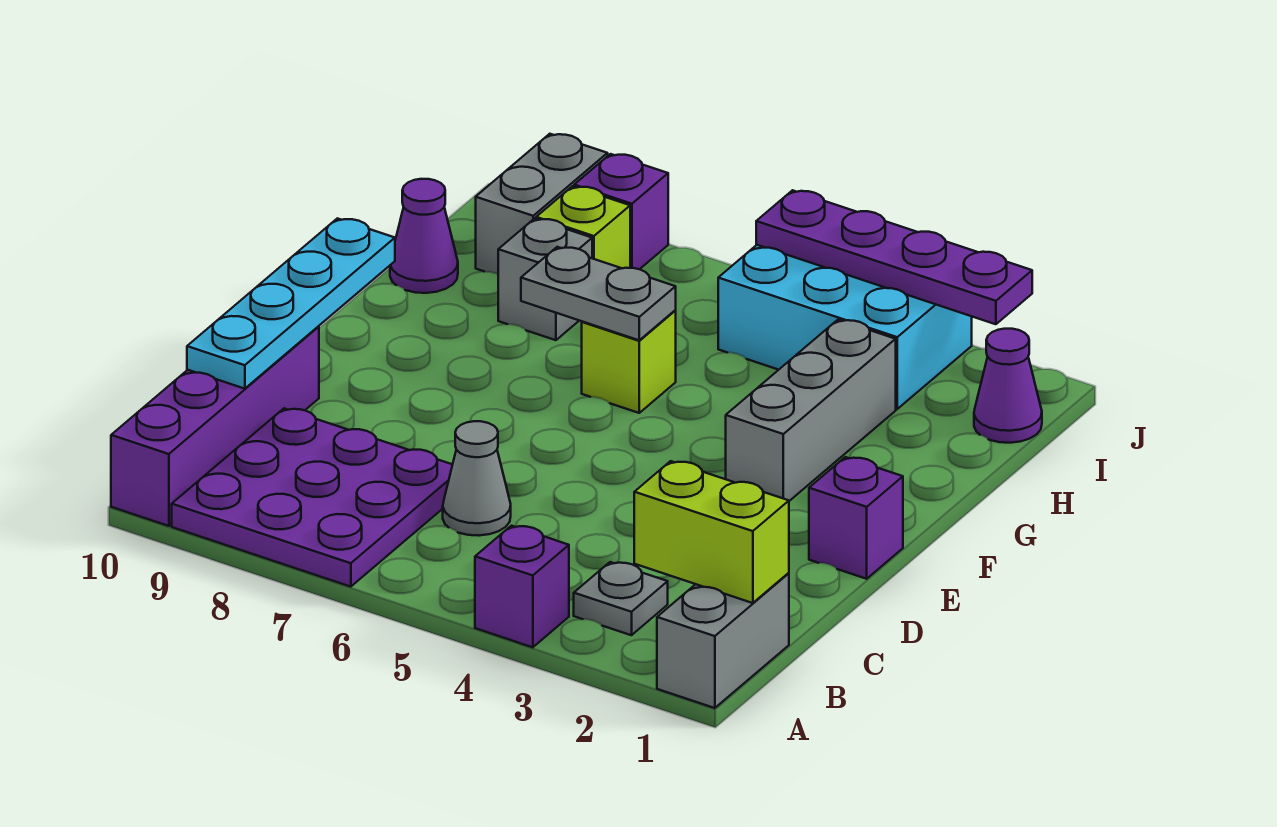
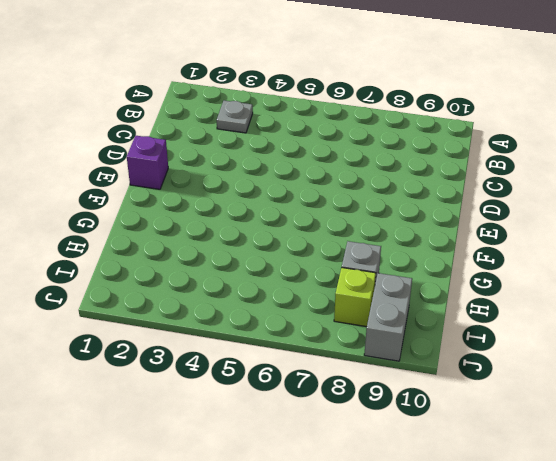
none -> grey brick A1:B1 level 1
none -> purple brick A4 level 1
none -> purple plate A7:C9 level 1

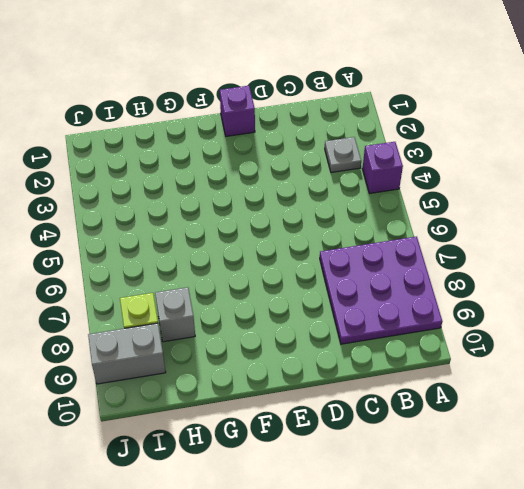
none -> grey brick A1:B1 level 1
none -> purple brick A10:D10 level 1
none -> grey cone C6 level 1

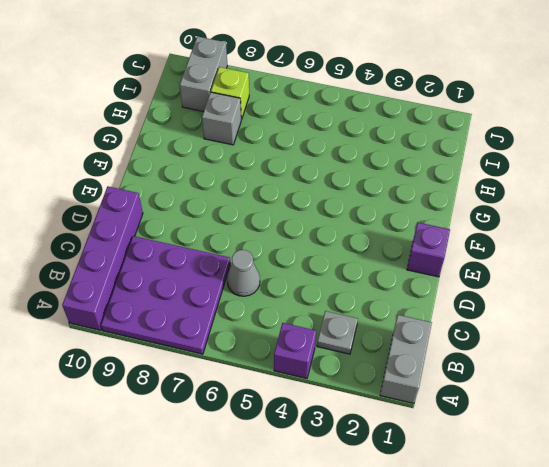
none -> grey brick F3:H3 level 1
none -> lime brick G6 level 1
none -> purple cone H10 level 1

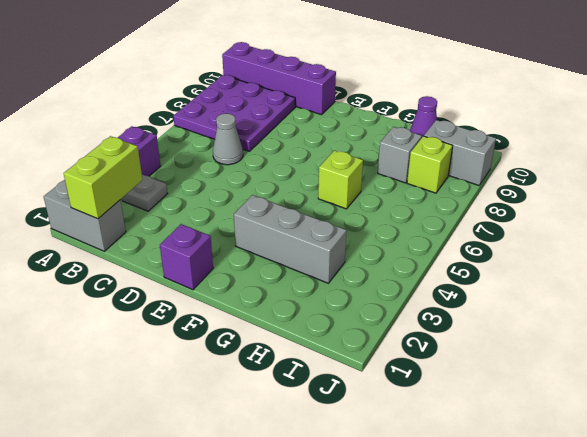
none -> purple cone I1 level 1
none -> cyan brick I3:J5 level 1
none -> purple brick J8 level 1

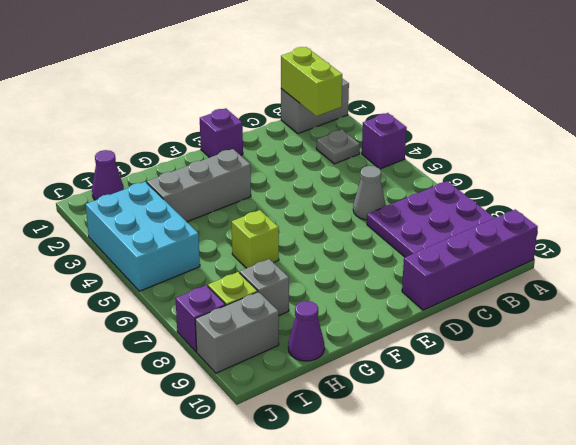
none -> cyan plate C10:F10 level 2
none -> grey plate G6:G7 level 2
none -> purple plate J2:J5 level 2

